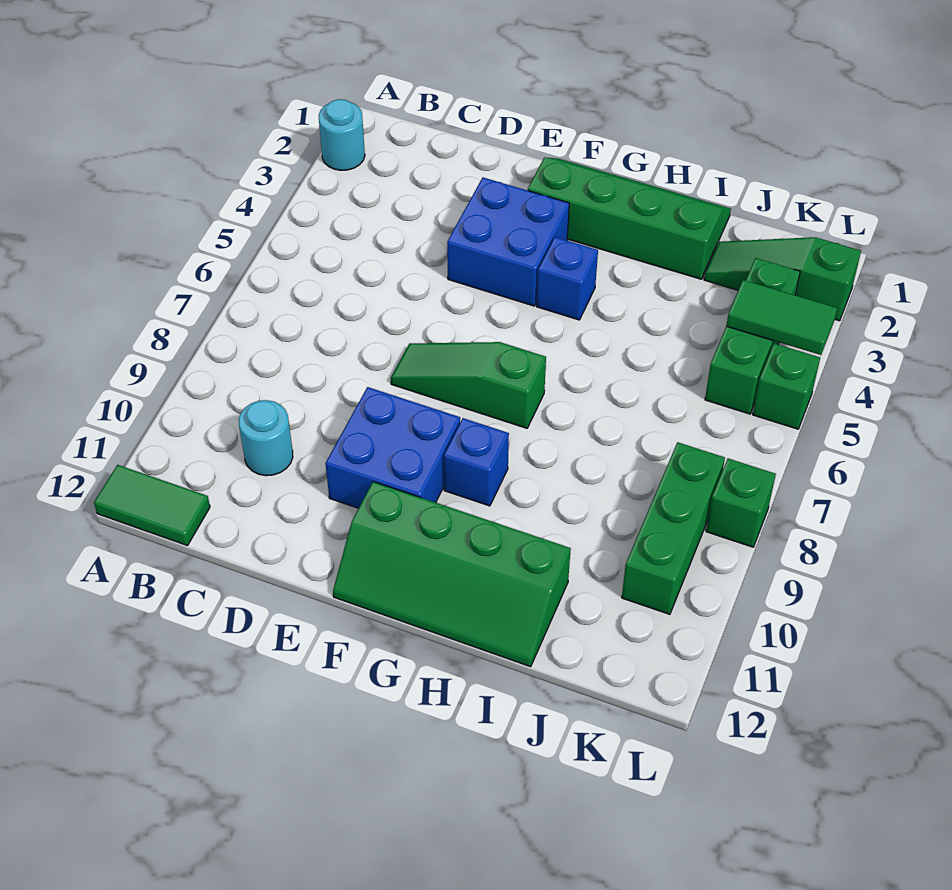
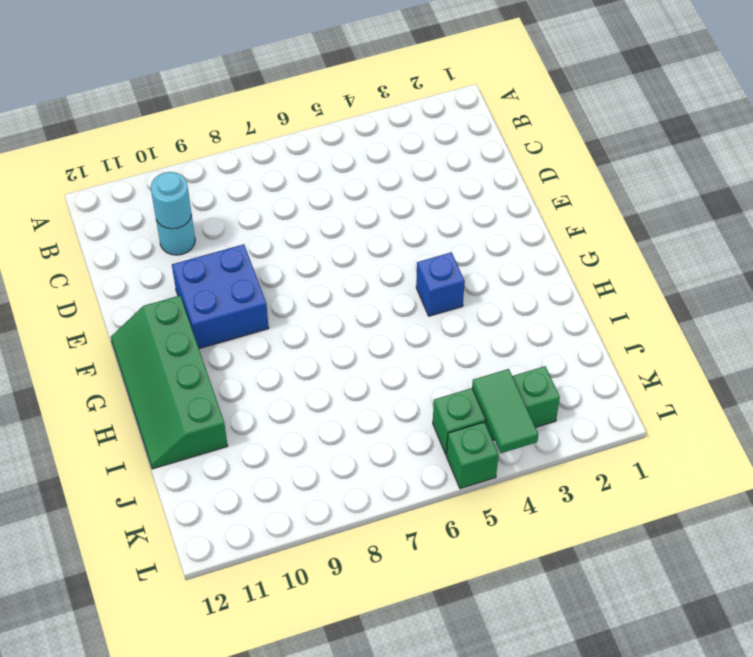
cyan round brick C10 level 2 -> cyan round brick A2 level 1
none -> green tile A12:B12 level 1
none -> blue brick E3:F4 level 1
none -> green slope E7:G7 level 1 top G

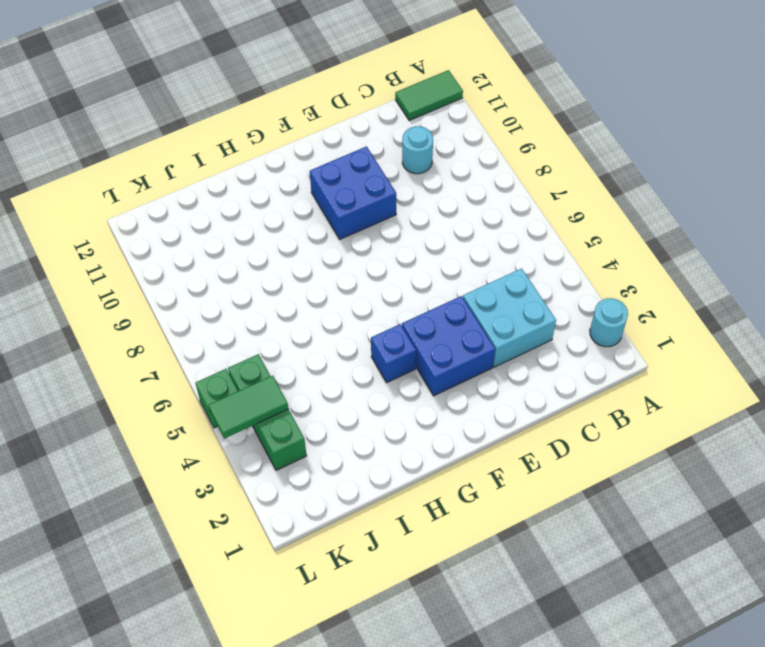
cyan brick C3:D4 level 1 -> none
none -> green slope E7:G7 level 1 top G
none -> green slope F1:I2 level 1 top 2
none -> green slope F11:I12 level 1 top 11

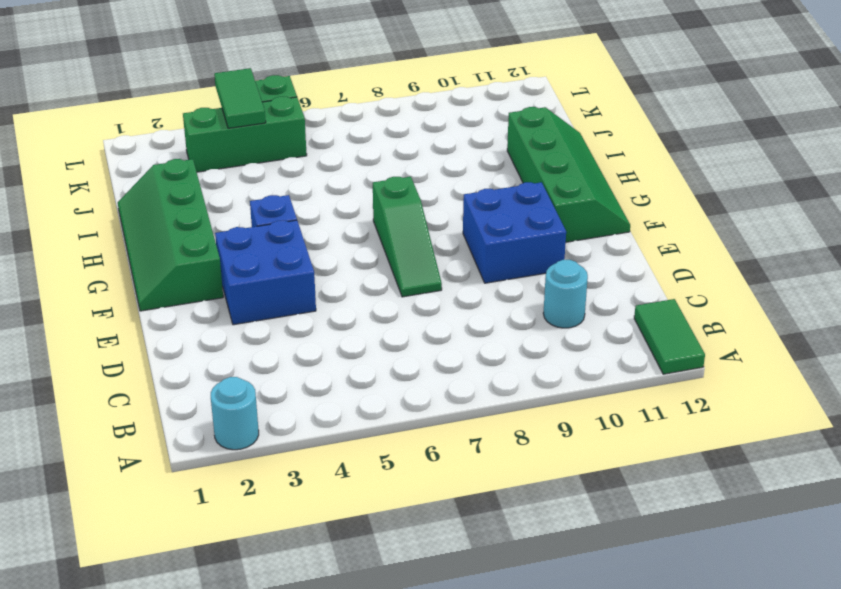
none -> blue brick G9 level 1
none -> green slope J2:L2 level 1 top L
none -> green brick K8:K10 level 1

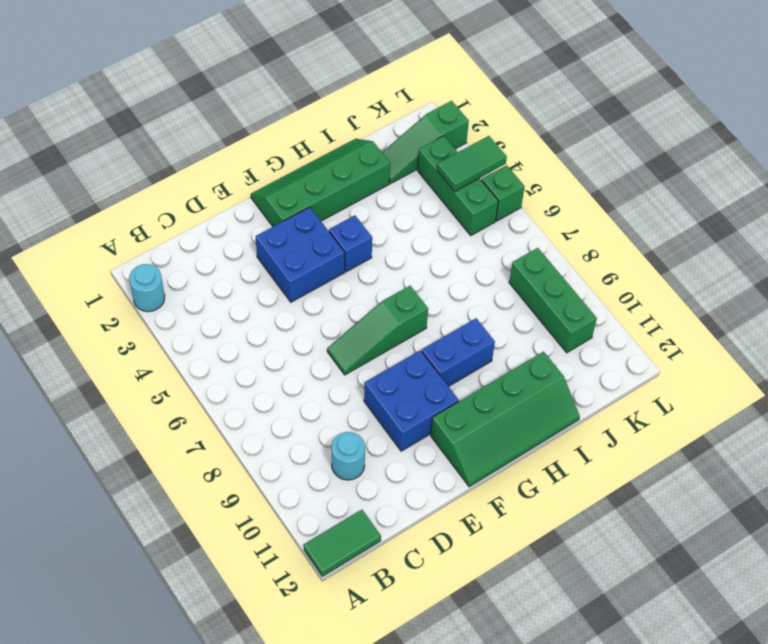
blue brick G9:H9 level 1 -> blue brick G9 level 1
none -> green brick L8 level 1

